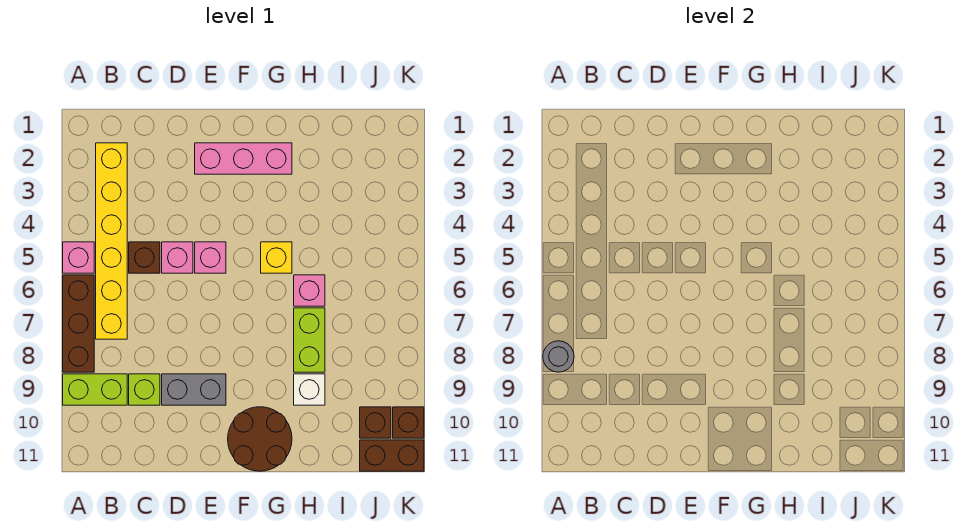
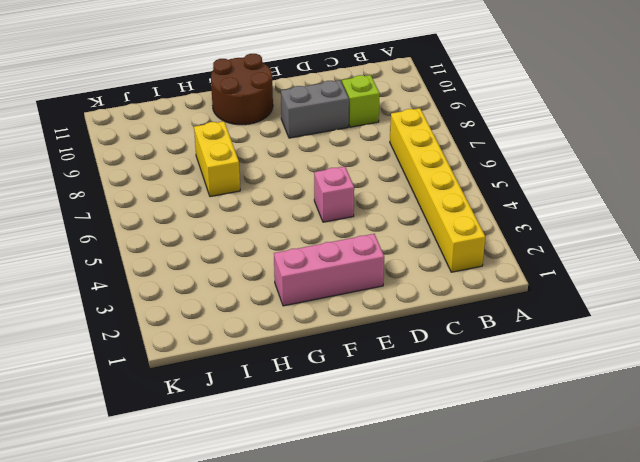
yellow brick H7:H8 level 1 -> lime brick H7:H8 level 1
none -> pink brick A5 level 1
none -> brown brick A6:A8 level 1
none -> lime brick A9:B9 level 1

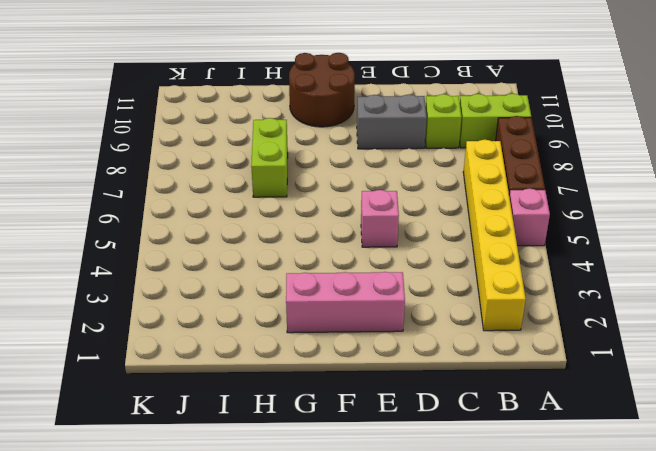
none -> brown brick C5 level 1
none -> pink brick D5 level 1
none -> yellow brick G5 level 1

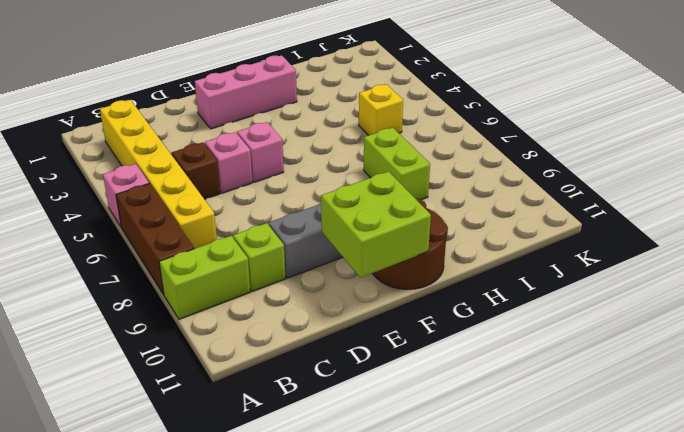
lime brick E10:F11 level 2 -> none
yellow brick I5 level 1 -> yellow brick G5 level 1
none -> pink brick H6 level 1
none -> white brick H9 level 1
none -> brown brick J10 level 1

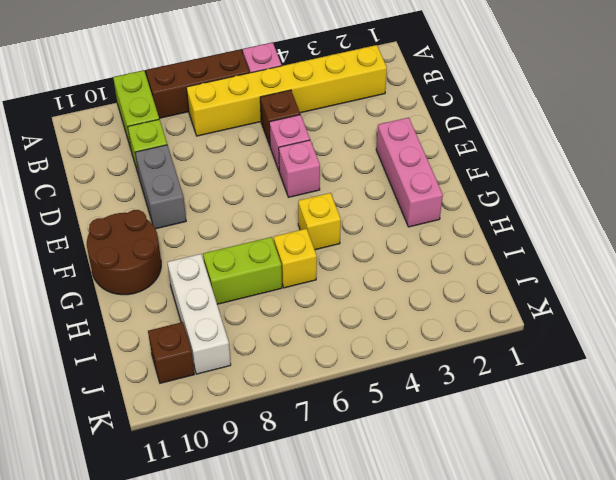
yellow brick H6 level 1 -> pink brick H6 level 1
white brick H9:J9 level 1 -> white brick H9 level 1
none -> brown brick J11:K11 level 1
none -> brown brick K10 level 1
none -> grey round brick A8 level 2

